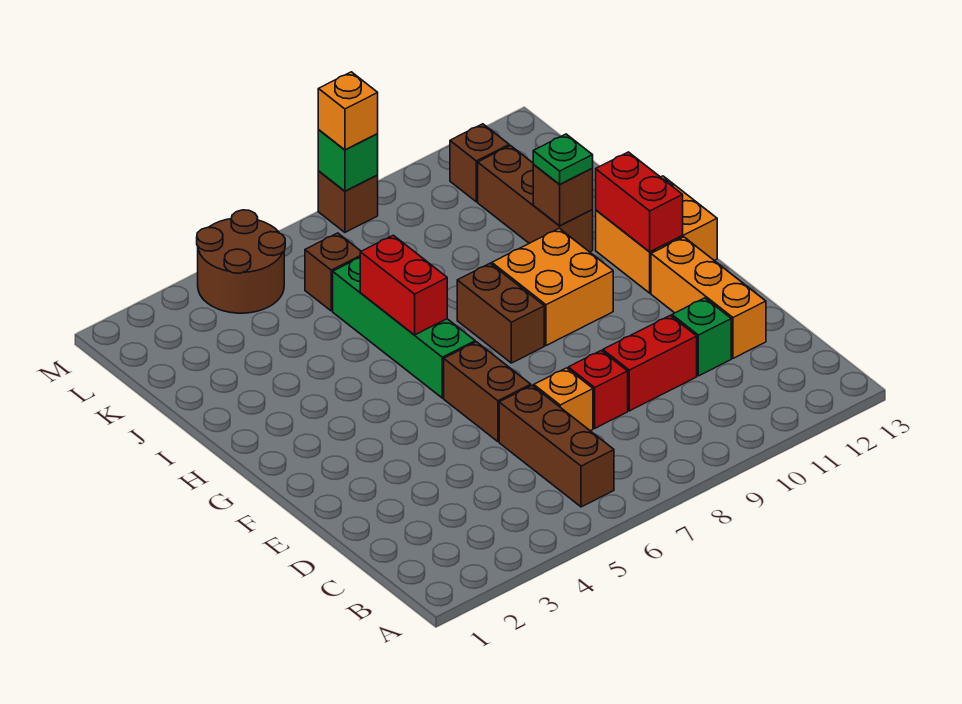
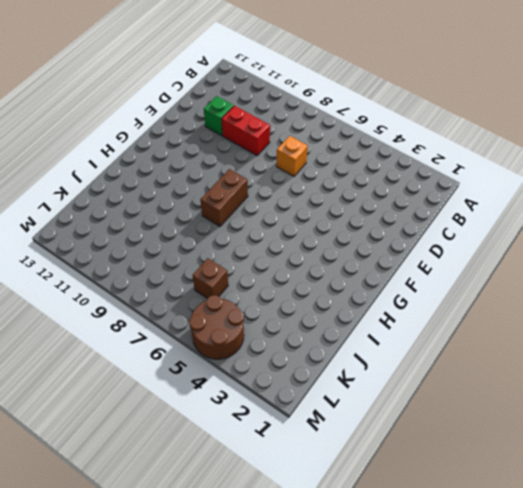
none -> brown brick B6:D6 level 1
none -> red brick D8 level 1
none -> orange brick D12:F12 level 1

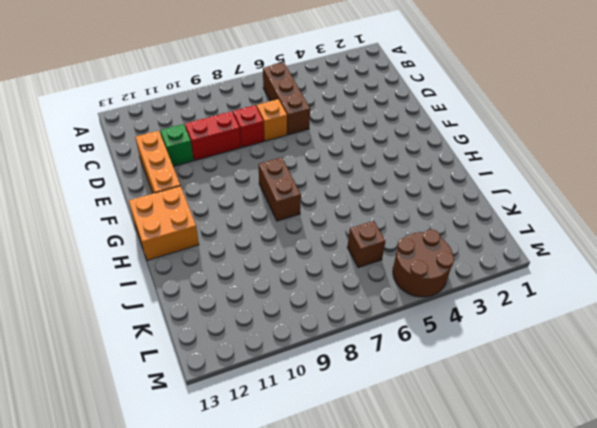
none -> brown brick E6:F6 level 1
none -> green brick G6:J6 level 1
none -> orange brick G9:H10 level 1

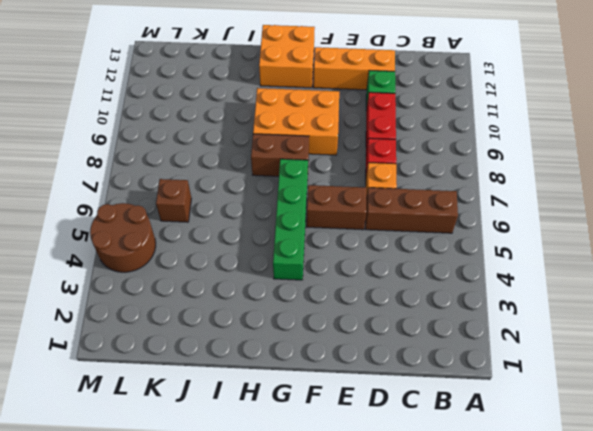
orange brick F9:H10 level 1 -> orange brick G9:H10 level 1
green brick G4:G7 level 1 -> green brick G6:J6 level 1
none -> brown brick I11:K11 level 1
none -> brown brick L11 level 1
none -> brown brick M8 level 1

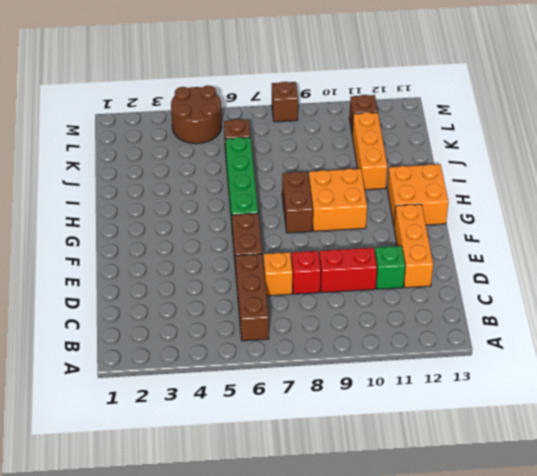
orange brick I11:K11 level 1 -> brown brick I11:K11 level 1
none -> red brick G12:H12 level 2
none -> red brick H6:I6 level 2
none -> brown brick I11 level 2

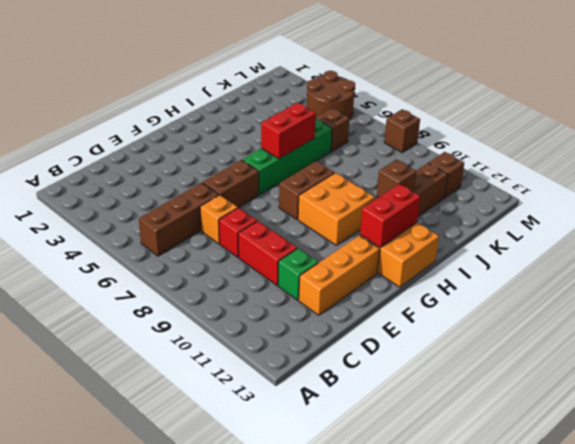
none -> green brick M8 level 2
none -> green plate I11 level 3
none -> orange brick M8 level 3

